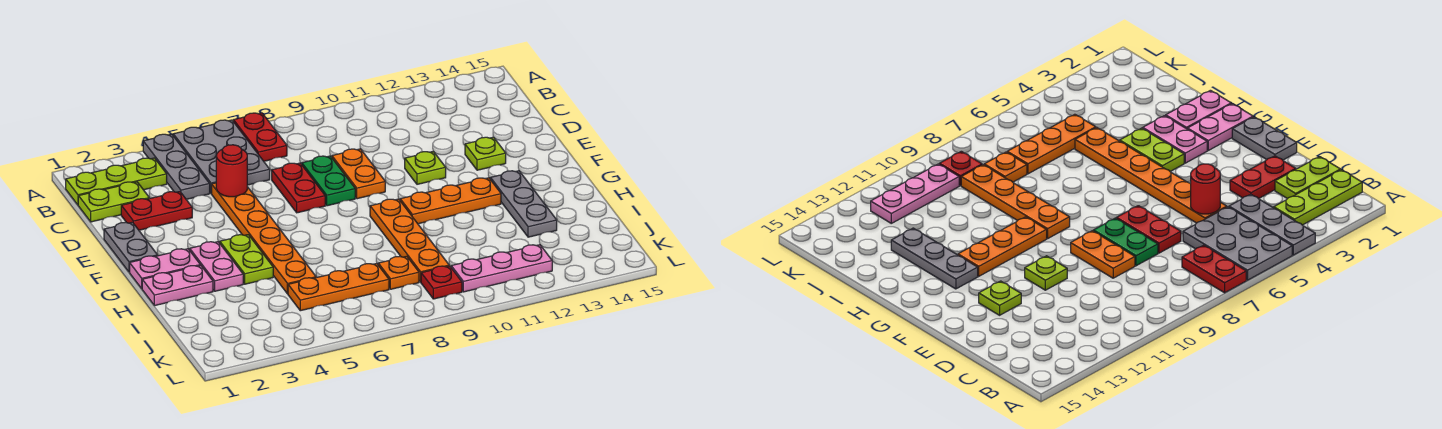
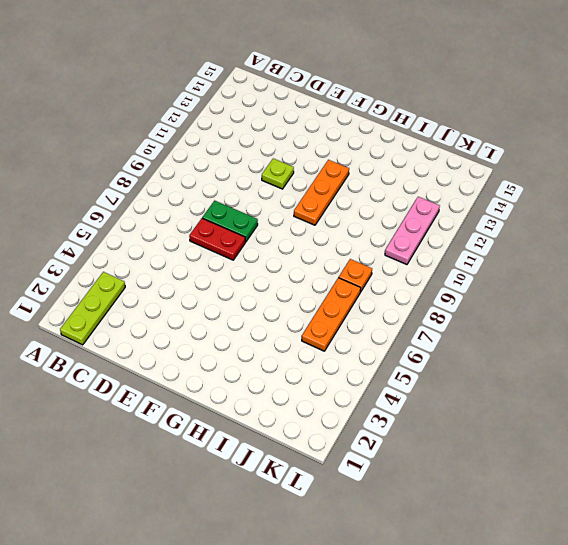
none -> grey plate A4:C4 level 1
none -> grey plate A5:C6 level 1
none -> red plate A7:B7 level 1

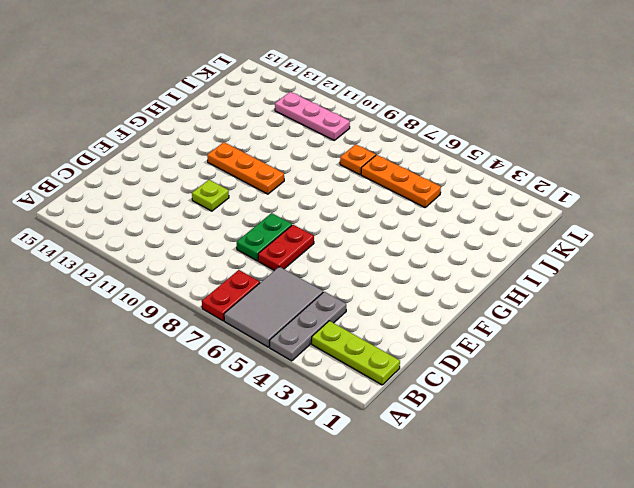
grey tile A5:C6 level 1 -> grey plate A5:C6 level 1
none -> lime plate C1:C2 level 1
none -> red plate D2:D3 level 1
none -> orange plate D5:I5 level 1

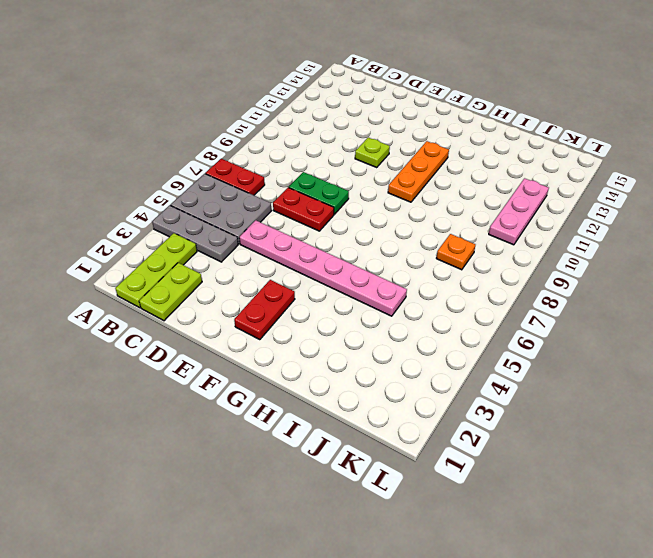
pink plate D5:I5 level 1 -> orange plate D5:I5 level 1
red plate F2:F3 level 1 -> red plate D2:D3 level 1
none -> orange plate D9:E9 level 1
none -> grey plate E1:F1 level 1
none -> lime plate E13 level 1

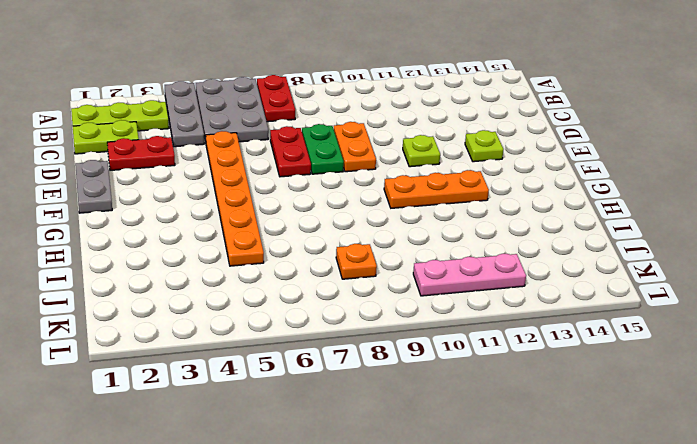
none -> pink plate G1:G2 level 1
none -> pink plate G3:H3 level 1
none -> lime plate G4:H4 level 1

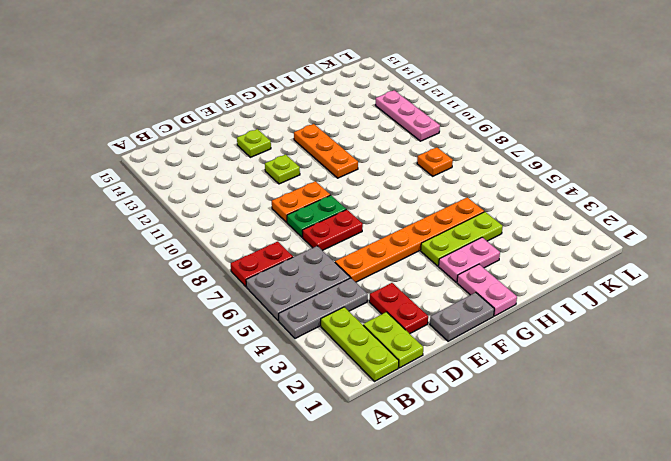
lime plate G4:I4 level 1 -> lime plate G4:H4 level 1
none -> orange plate G9:J9 level 1
none -> grey plate G13:I13 level 1
none -> pink plate H1:H2 level 1

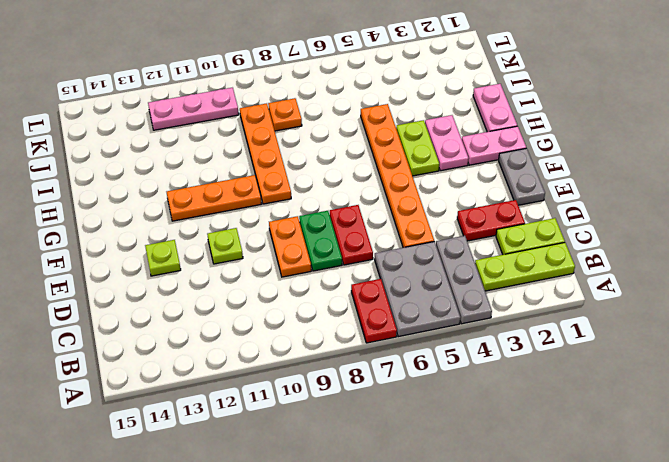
pink plate H1:I1 level 1 -> pink plate H1:H2 level 1
none -> grey plate G13:I13 level 1
none -> orange plate J5:J7 level 1
none -> red plate K9 level 1

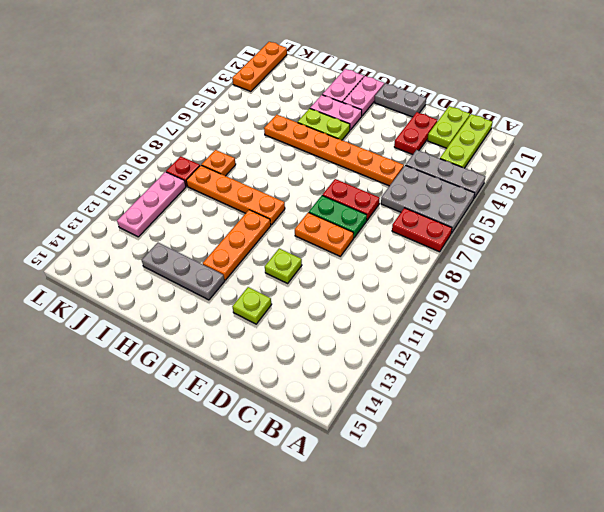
orange plate L1:L3 level 1 -> orange plate J5:J7 level 1
none -> red round brick D5 level 2

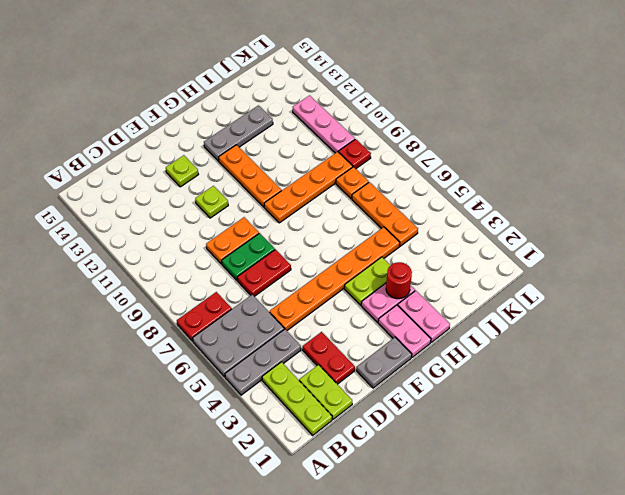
red round brick H3 level 2 -> red round brick D5 level 2

